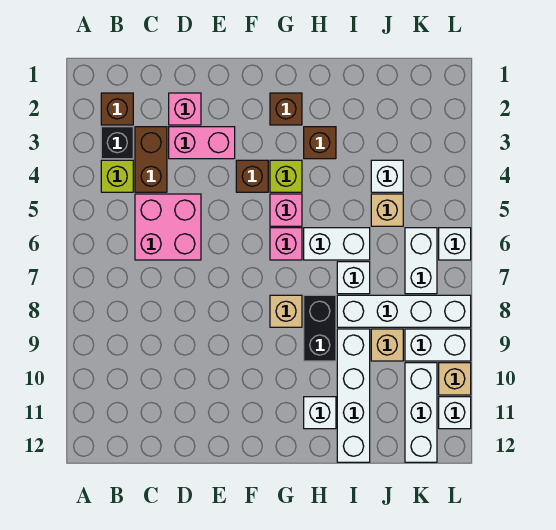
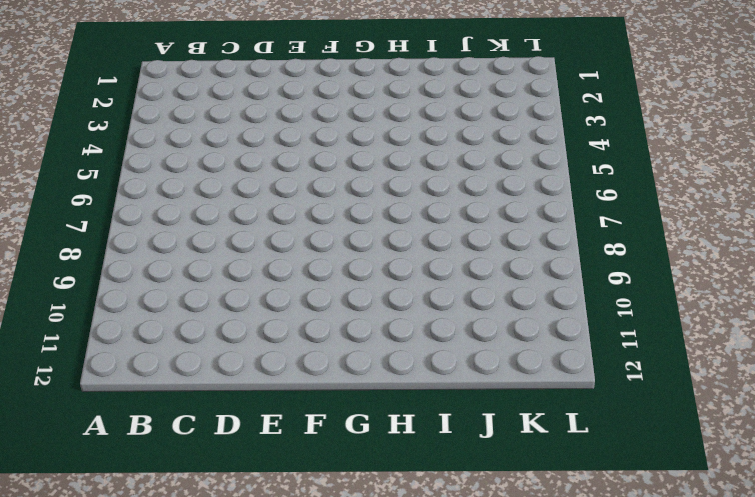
none -> brown brick B2 level 1
none -> black brick B3 level 1
none -> lime brick B4 level 1

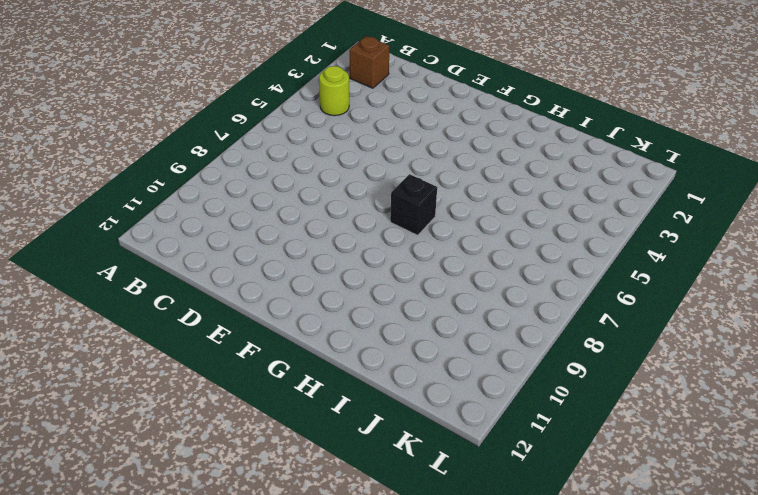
lime round brick B4 level 1 -> lime brick B4 level 1
black brick G7 level 1 -> black brick B3 level 1
none -> brown brick C3:C4 level 1
none -> pink brick C5:D6 level 1
none -> pink brick D2 level 1

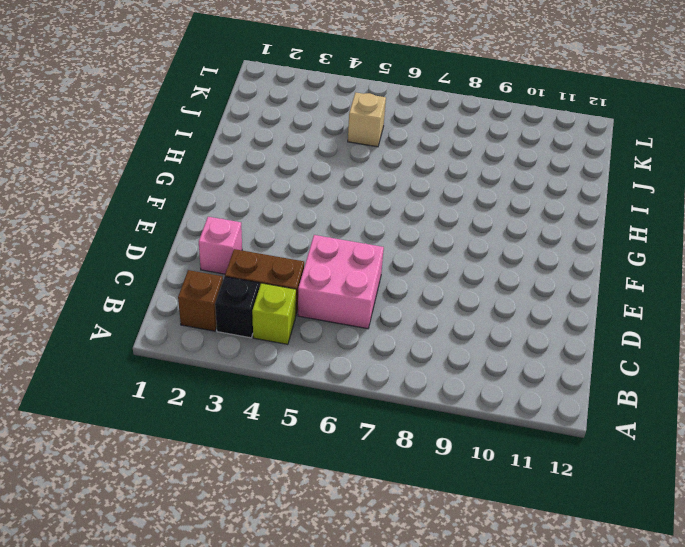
none -> pink brick D3:E3 level 1
none -> brown brick F4 level 1
none -> brown brick G2 level 1

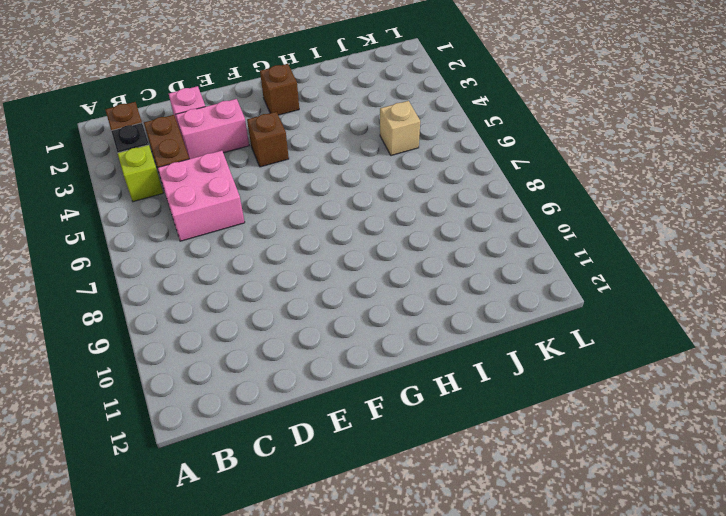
none -> lime brick G4 level 1
none -> pink brick G5 level 1
none -> pink brick G6 level 1

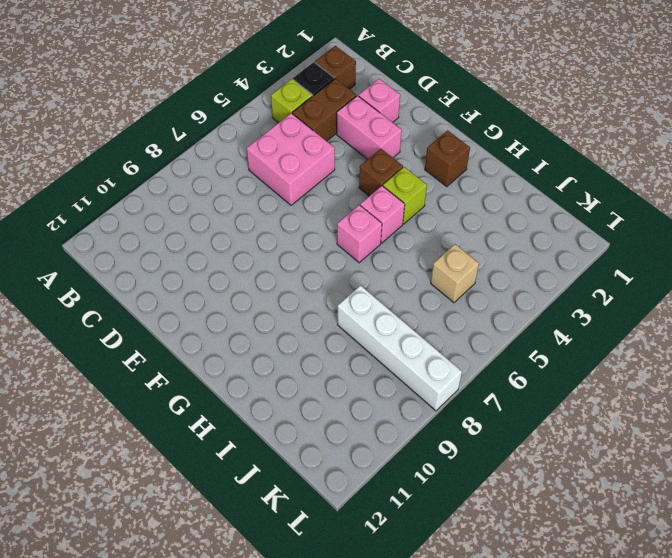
none -> tan brick G8 level 1
none -> brown brick H3 level 1
none -> white brick H6:I6 level 1

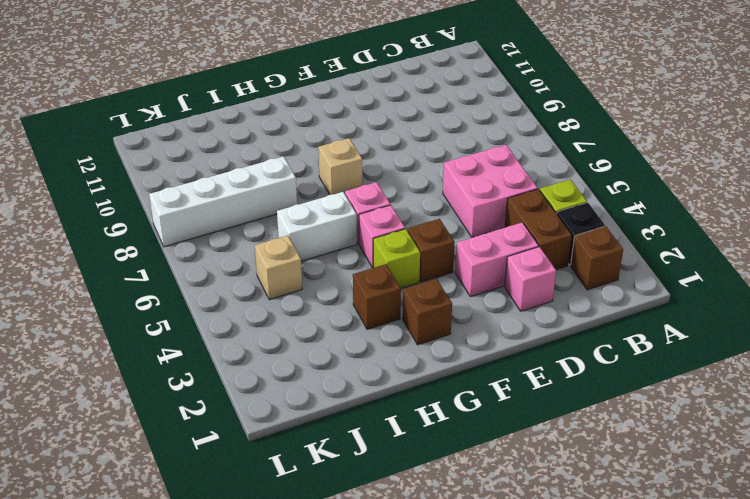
none -> black brick H8:H9 level 1
none -> white brick H11 level 1
none -> white brick I7 level 1

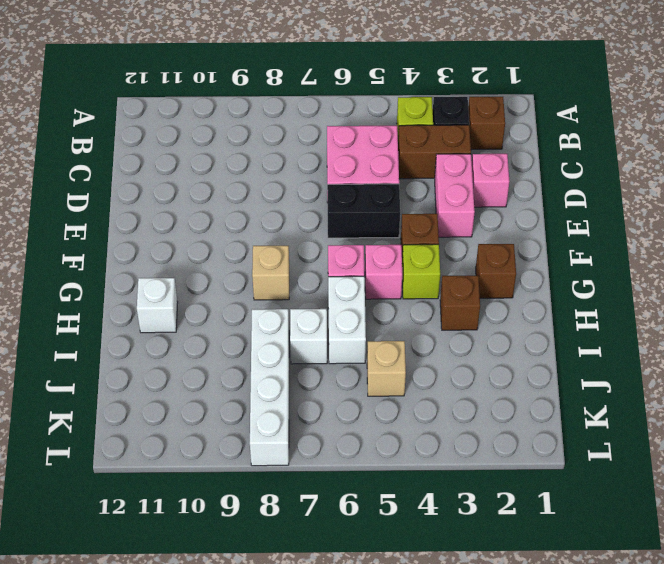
black brick E5:E6 level 1 -> black brick H8:H9 level 1
none -> white brick I9:I12 level 1
none -> white brick J4 level 1
none -> tan brick J9 level 1

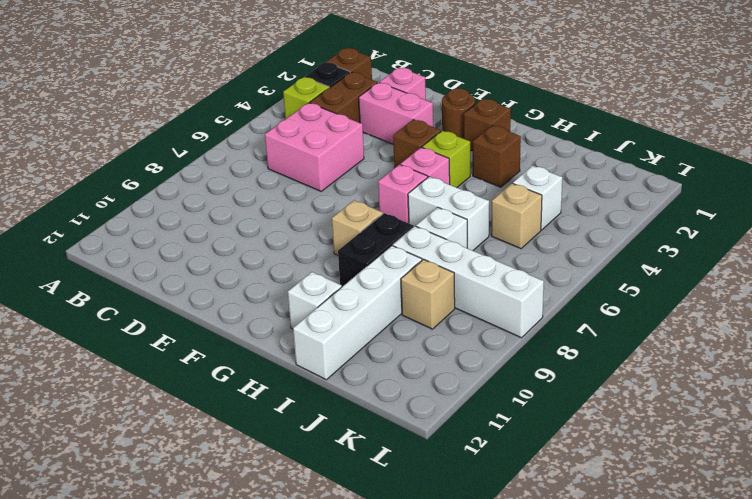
brown round brick F2 level 1 -> none
none -> white brick K6:K7 level 1
none -> white brick K9:L9 level 1
none -> white brick K10:K12 level 1

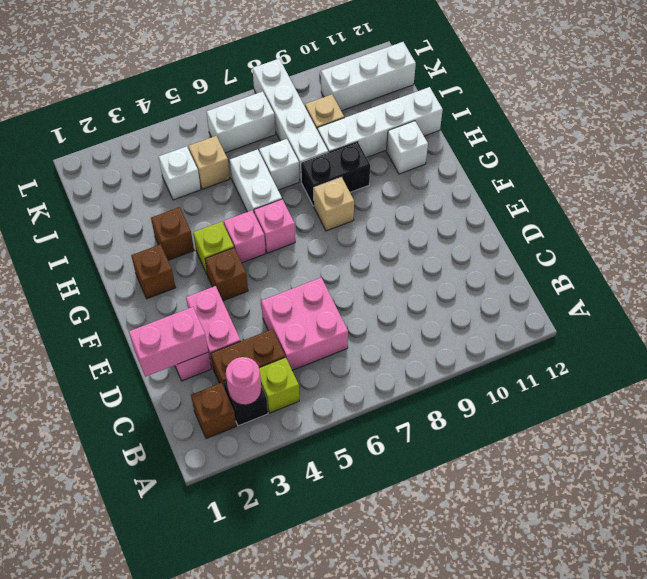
pink round brick B3 level 2 -> none
pink brick D1:D2 level 2 -> none
none -> white brick K9:L9 level 1
none -> white brick L6 level 1
none -> tan brick L10 level 1

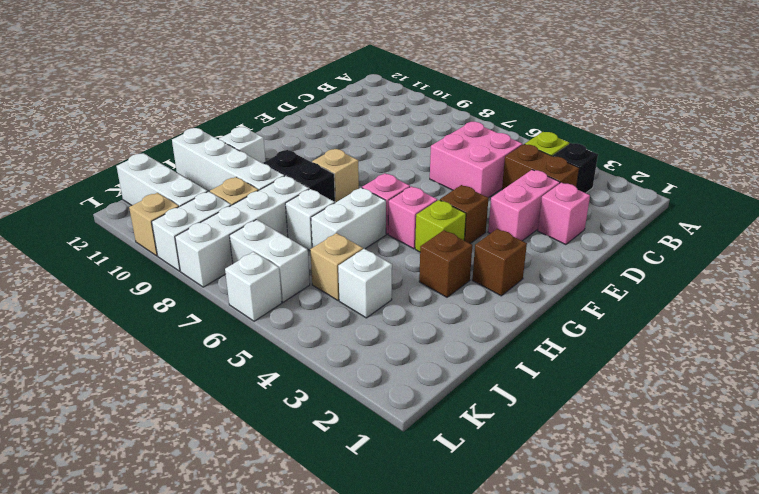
none -> brown brick B2 level 1
none -> white brick L11 level 1

